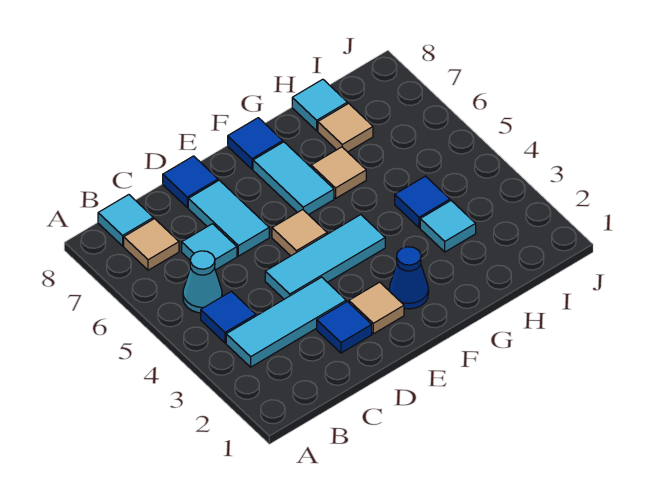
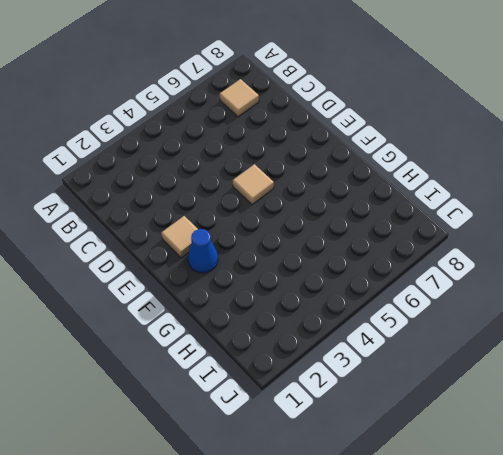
none -> cyan tile B3:D3 level 1
none -> blue tile B4 level 1
none -> cyan cone B5 level 1

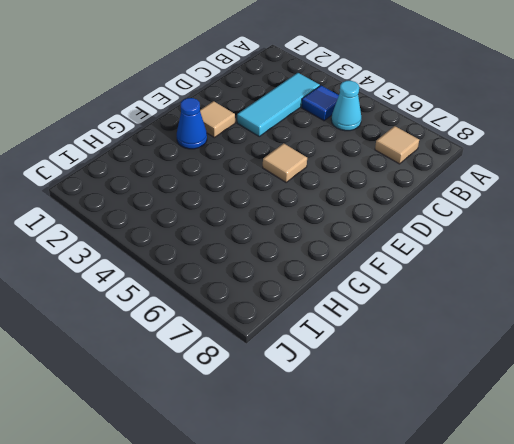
none -> cyan tile B8 level 1
none -> cyan tile C6 level 1
none -> blue tile D2 level 1

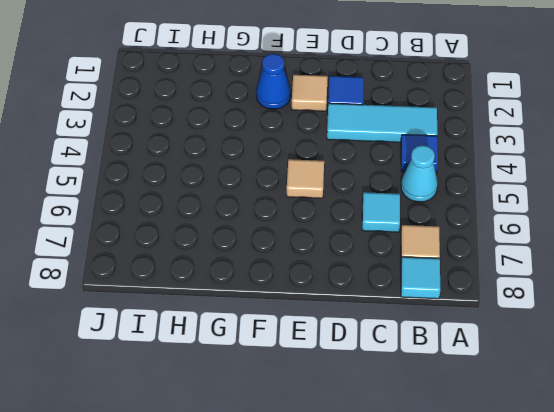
none -> cyan tile D4:F4 level 1
none -> cyan tile D6:D7 level 1
none -> blue tile D8 level 1

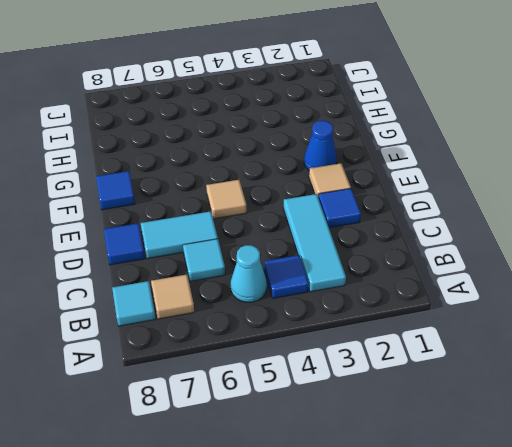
none -> cyan tile D4:F4 level 1
none -> cyan tile F6:F7 level 1
none -> tan tile G6 level 1

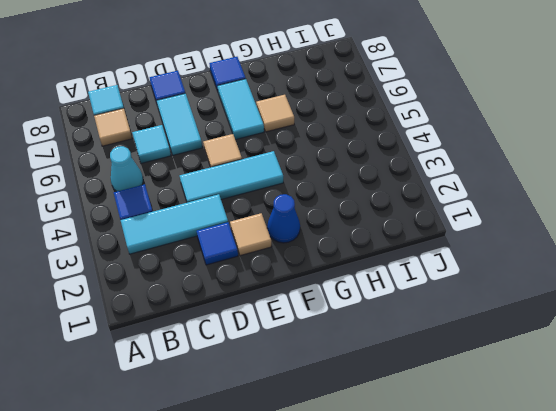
none -> cyan tile H3 level 1
none -> blue tile H4 level 1
none -> tan tile H7 level 1

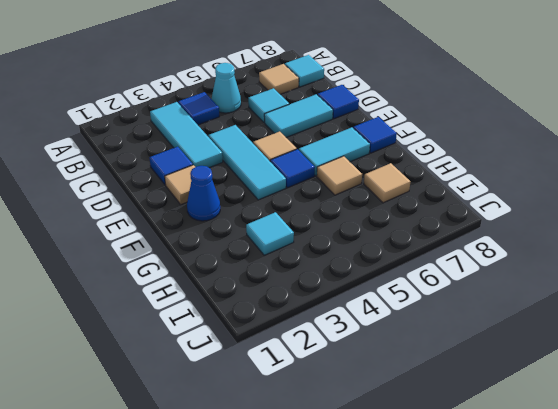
blue tile F5 level 1 -> blue tile H4 level 1
none -> cyan tile H8 level 1

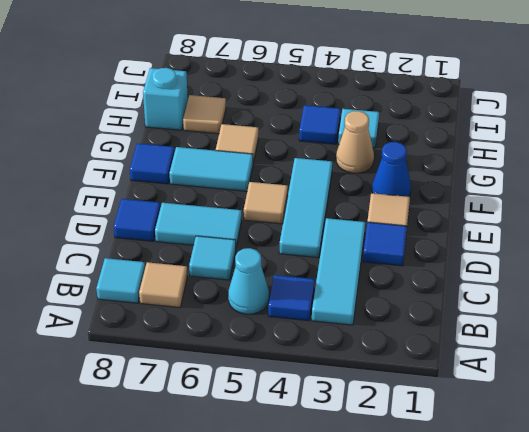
tan cone G3 level 1 -> none
cyan brick H8 level 1 -> cyan tile H8 level 1

